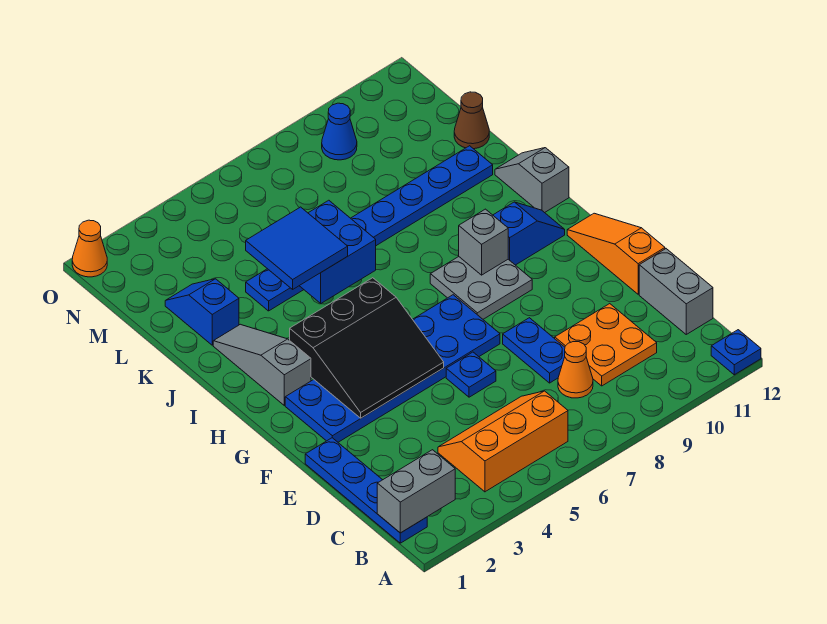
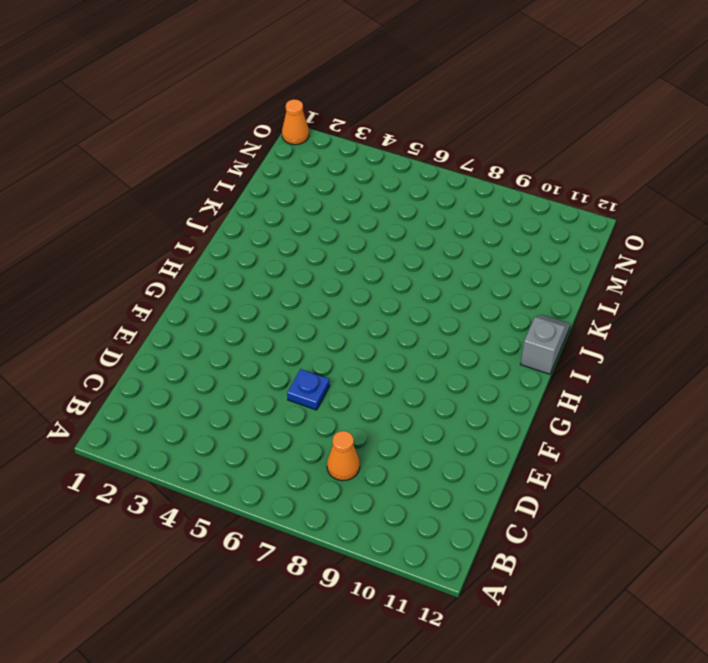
none -> blue plate A12 level 1
none -> blue plate B1:E1 level 1
none -> orange slope B4:C6 level 1 top B

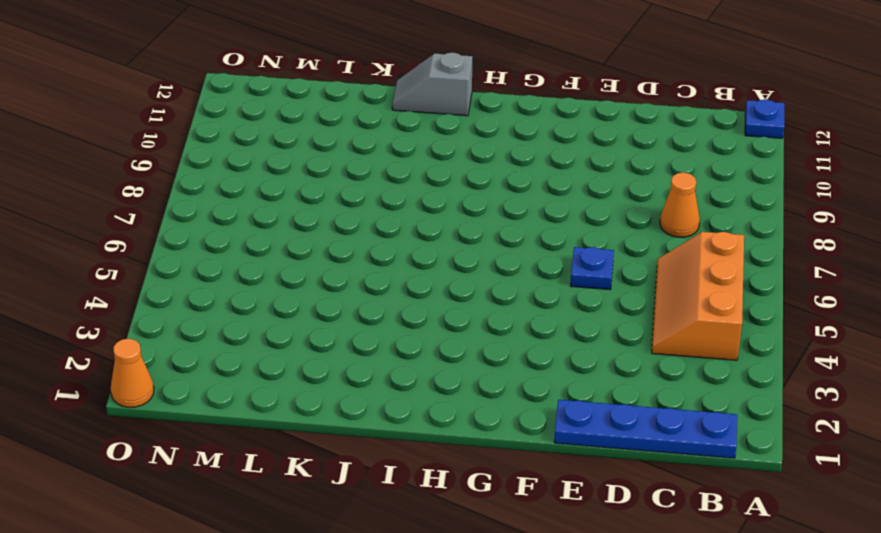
none -> orange plate C9:D10 level 1
none -> grey brick C12:D12 level 1
none -> blue plate D8:E8 level 1

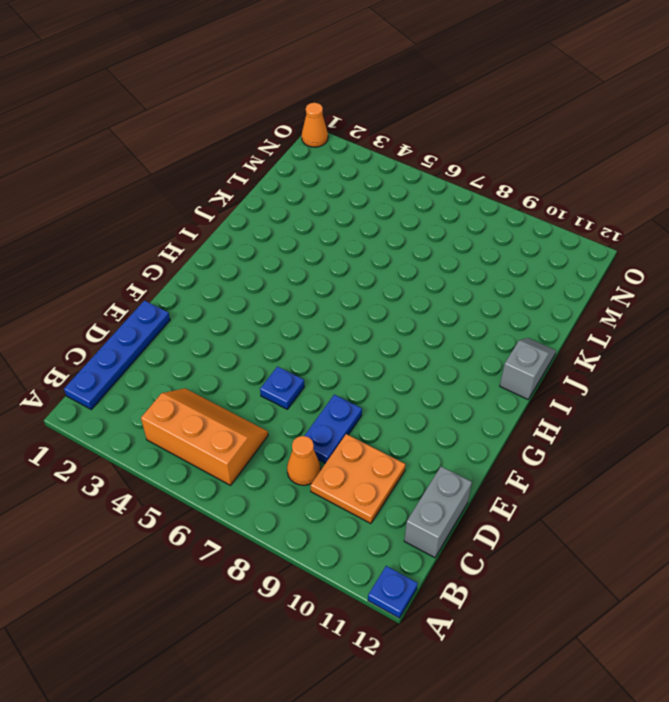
none -> orange slope E12:G12 level 1 top E
none -> blue plate F2:G7 level 1
none -> grey plate G8:H9 level 1

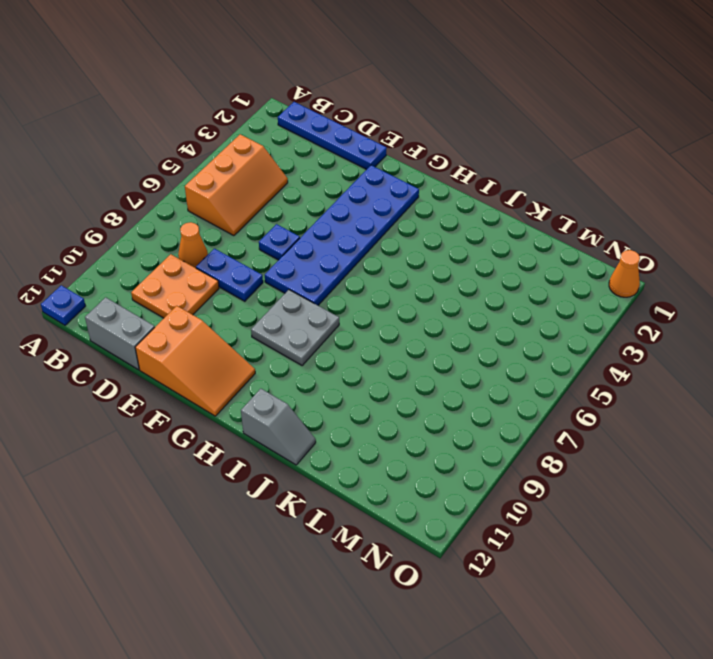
orange slope E11:G12 level 1 top E -> orange slope E12:G12 level 1 top E
none -> grey slope H2:J2 level 1 top H
none -> blue slope H10:H11 level 1 top 10
none -> blue slope K2:L2 level 1 top K

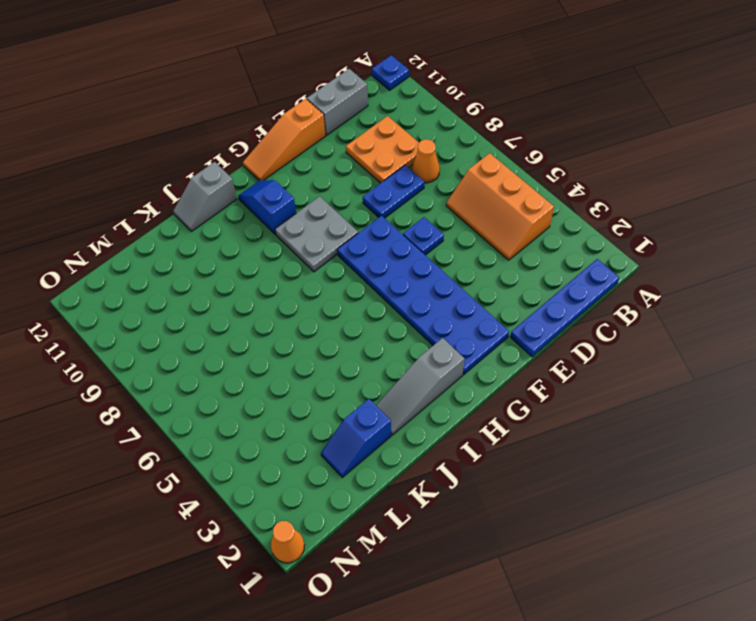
none -> blue plate K4:K11 level 1
none -> brown cone L12 level 1
none -> blue cone N9 level 1

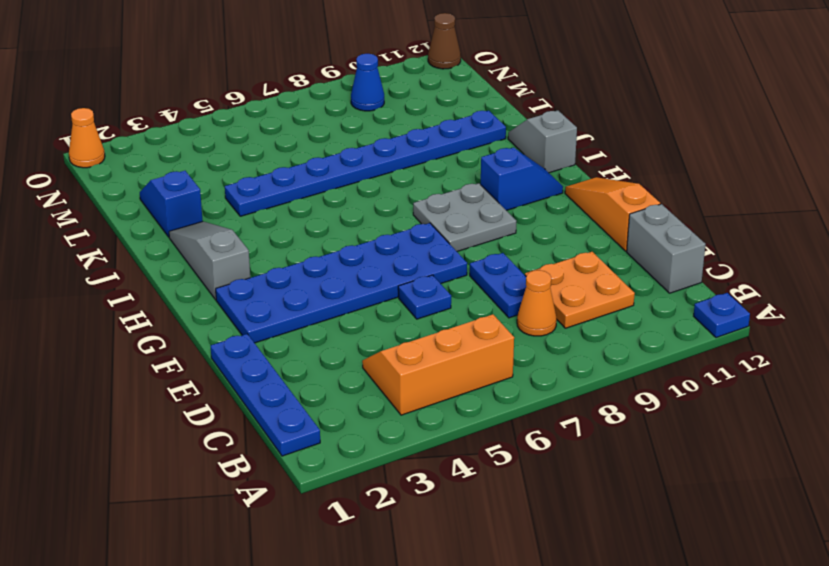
brown cone O12 level 1 -> brown cone L12 level 1
none -> grey brick B1:B2 level 2
none -> black slope F3:H5 level 2 top H
none -> grey brick H9 level 2

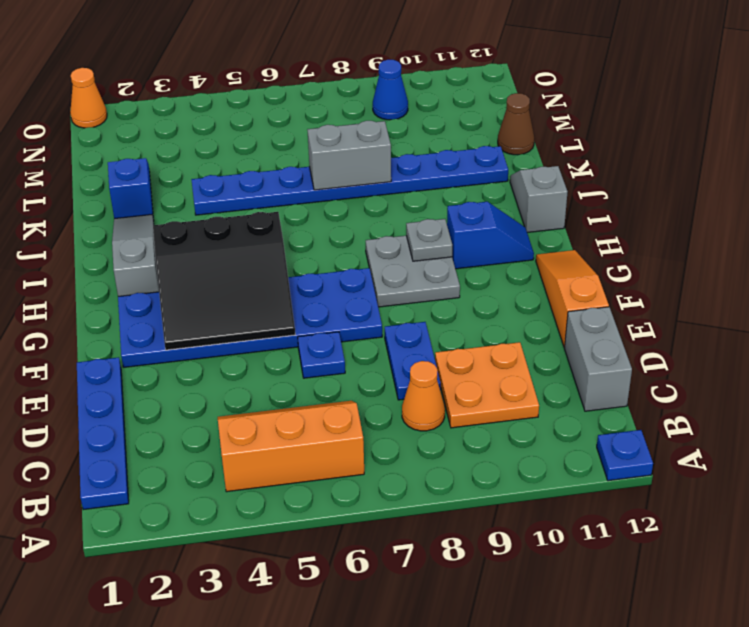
grey plate H9 level 2 -> grey brick H9 level 2
grey brick K7:K8 level 2 -> grey brick B1:B2 level 2
none -> blue brick J5:K6 level 2
none -> blue tile J4:K5 level 3

